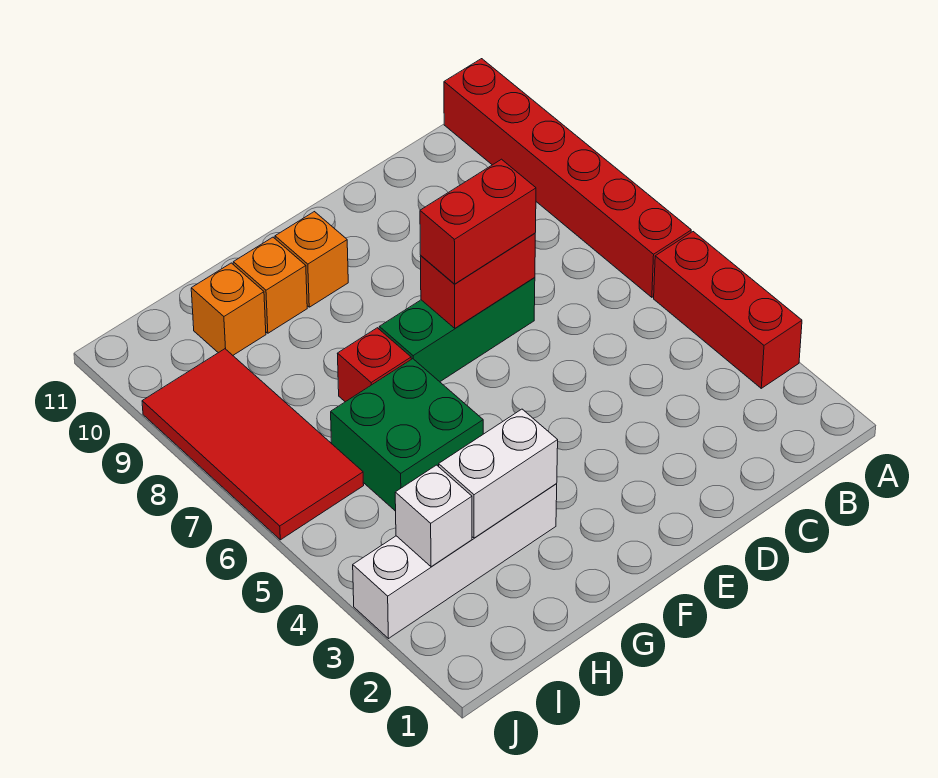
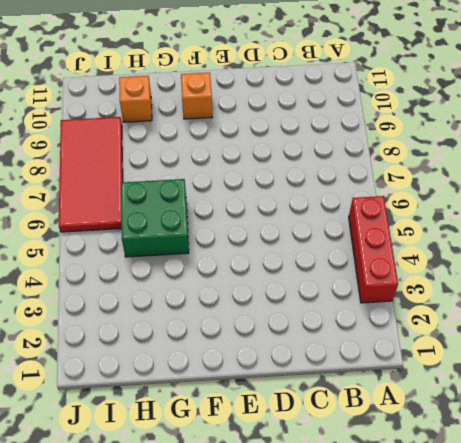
none -> red brick A6:A11 level 1
none -> green brick D7:F7 level 1
none -> white brick G3:J3 level 1

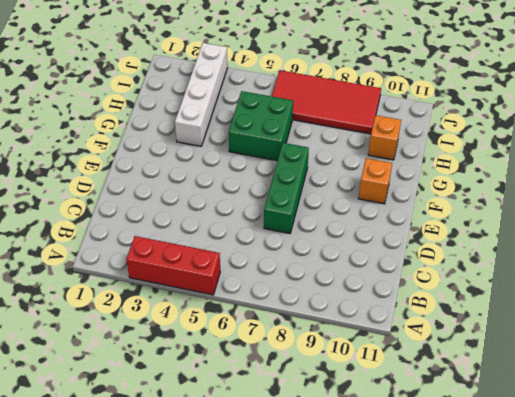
none -> red brick A6:A11 level 1
none -> red brick G7 level 1
none -> orange brick G10 level 1

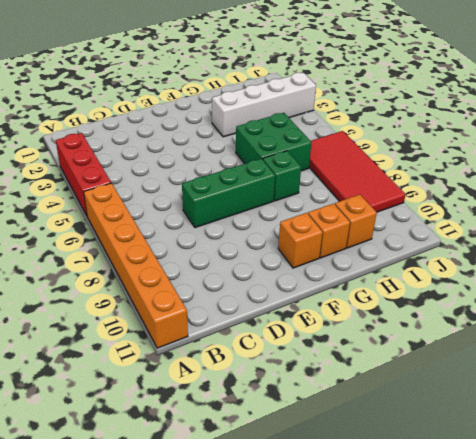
orange brick A6:A11 level 1 -> red brick A6:A11 level 1
green brick G7 level 1 -> red brick G7 level 1
none -> red brick D7:E7 level 2
none -> white brick G3:H3 level 2
none -> white brick I3 level 2

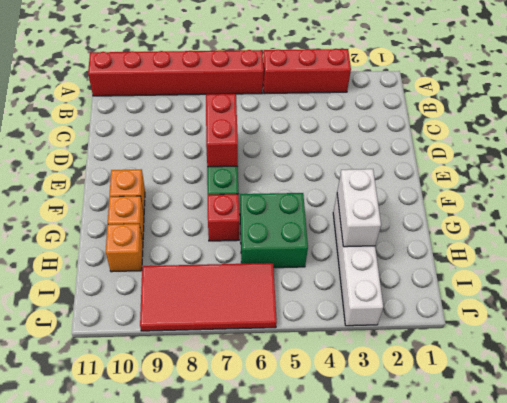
none -> white brick I3 level 2
none -> red brick D7:E7 level 3

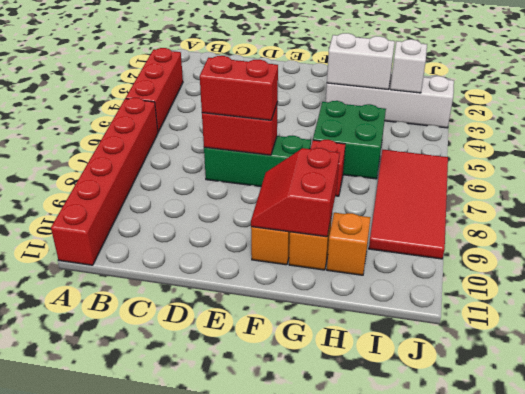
red slope F9:G10 level 2 top G -> none

